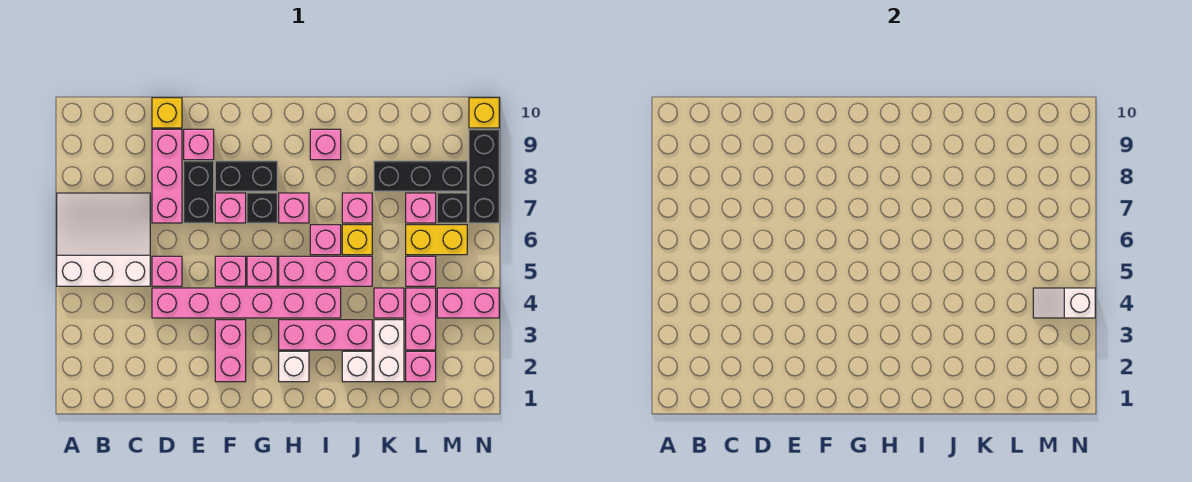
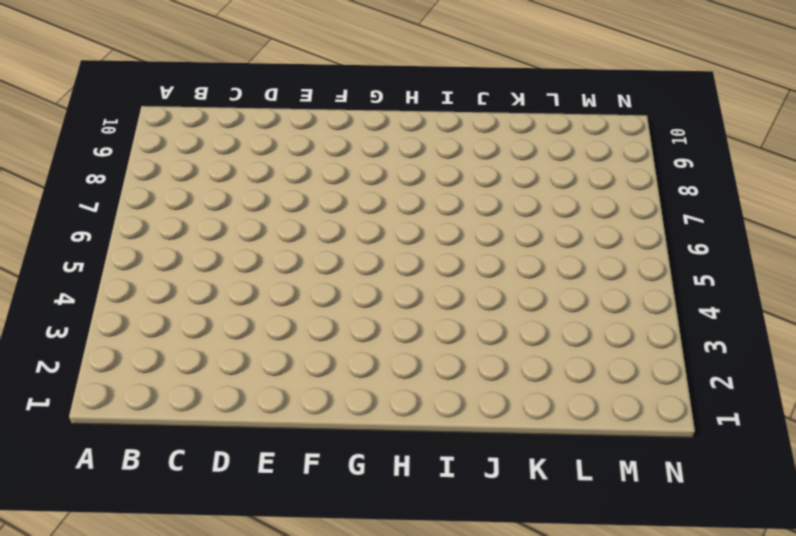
none -> white slope A5:C7 level 1 top 5
none -> pink brick D4:I4 level 1
none -> pink brick D5 level 1
none -> pink brick D7:D9 level 1

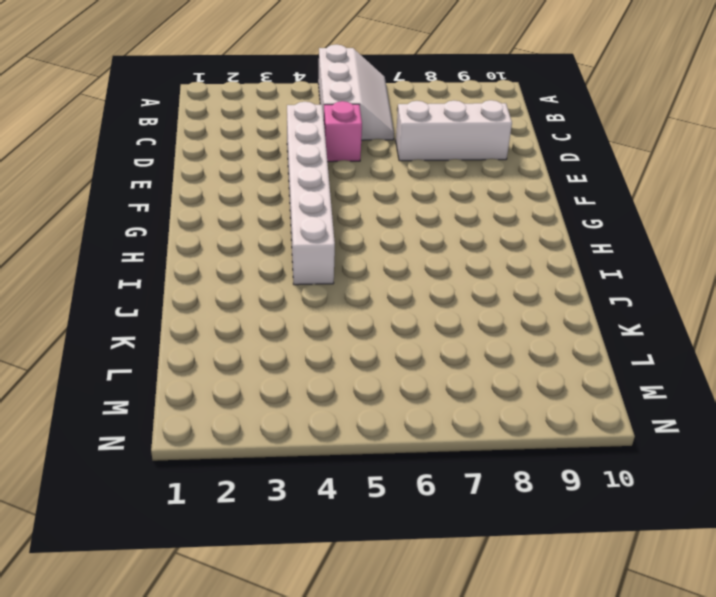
white slope A5:C6 level 1 top 5 -> white slope A5:C7 level 1 top 5
white brick D4:I4 level 1 -> pink brick D4:I4 level 1
white brick D7:D9 level 1 -> pink brick D7:D9 level 1
none -> yellow brick D10 level 1
none -> black brick E7:E8 level 1
none -> pink brick E9 level 1
none -> pink brick F2:F3 level 1

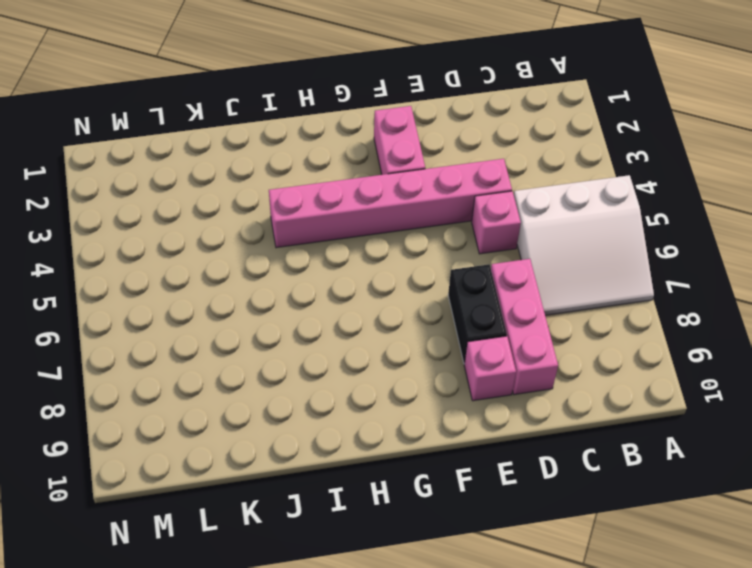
none -> yellow brick D10 level 1
none -> pink brick F5 level 1
none -> pink brick F7 level 1
none -> black brick F8:G8 level 1

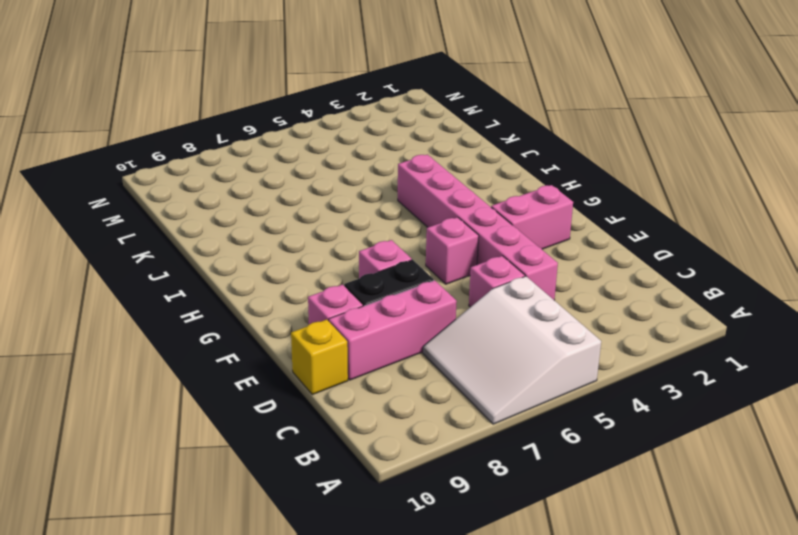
none -> black brick F8:G8 level 1
none -> pink brick G5 level 1
none -> black brick G7 level 1
none -> white brick H2 level 1

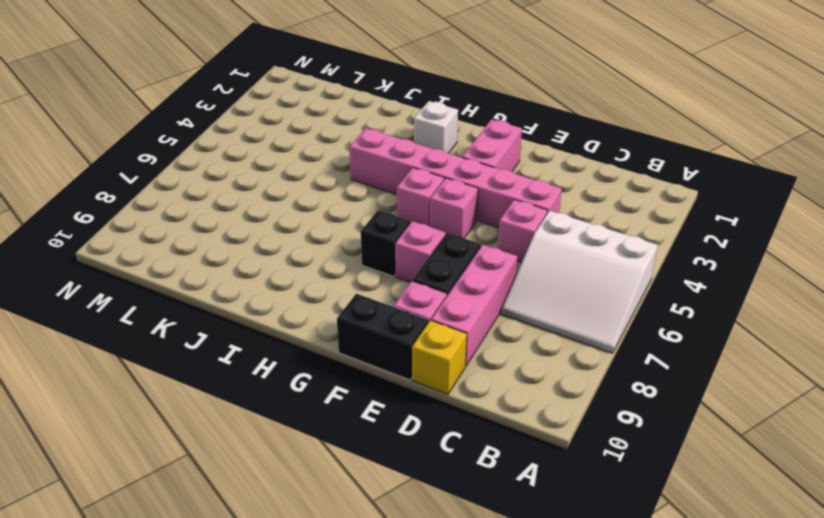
black brick E10:F10 level 1 -> black brick F8:G8 level 1
none -> pink brick H3:J3 level 1
none -> pink brick H5:J5 level 1
none -> pink brick H7 level 1
none -> pink brick I6 level 1

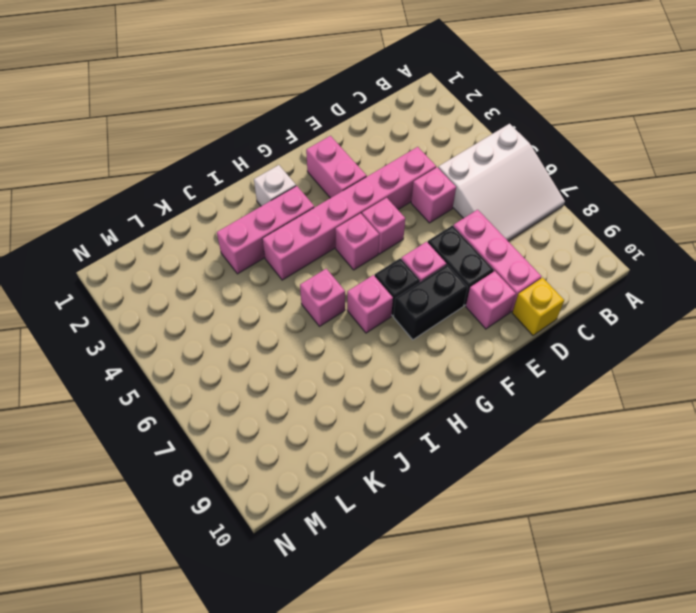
none -> pink brick H5:J5 level 1
none -> pink brick I9 level 1
none -> white brick J2 level 1
none -> yellow brick J6 level 1

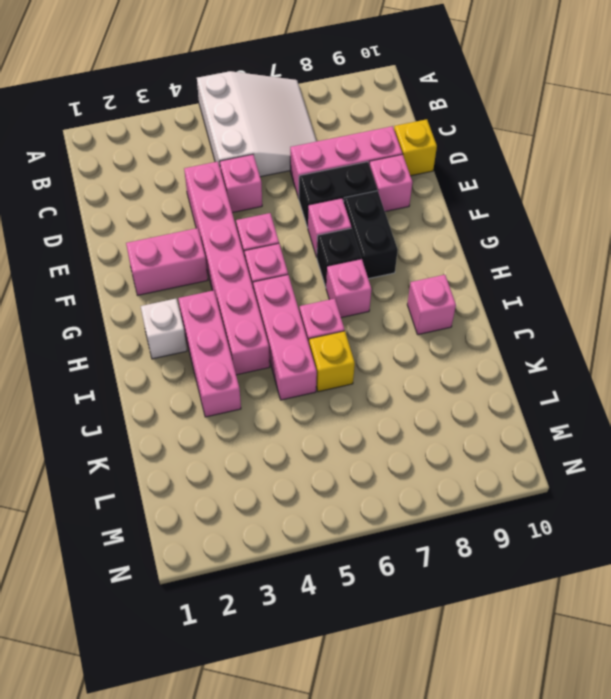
none -> white brick J2 level 1
none -> pink brick J7 level 1
none -> white brick K2:K3 level 1
none -> pink brick K4 level 1

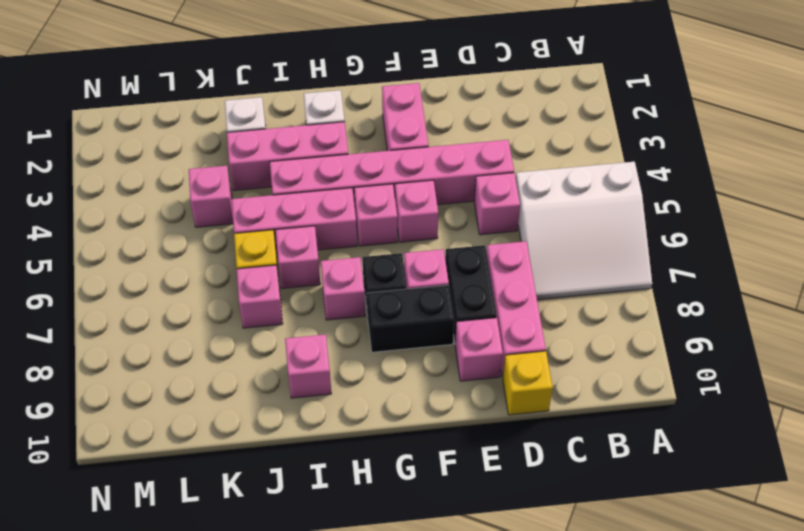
none -> white brick K2:K3 level 1
none -> black brick K8:M8 level 1
none -> pink brick L2 level 1
none -> pink brick L3:L4 level 1

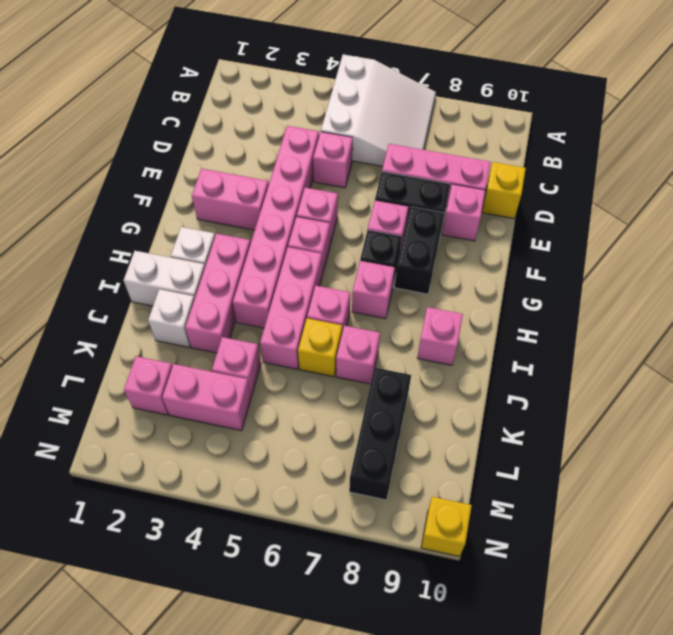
white brick I1:I2 level 1 -> white brick K2:K3 level 1
none -> pink brick L5 level 1
none -> yellow brick L6:M6 level 1
none -> pink brick L7 level 1
none -> pink brick M4:N4 level 1

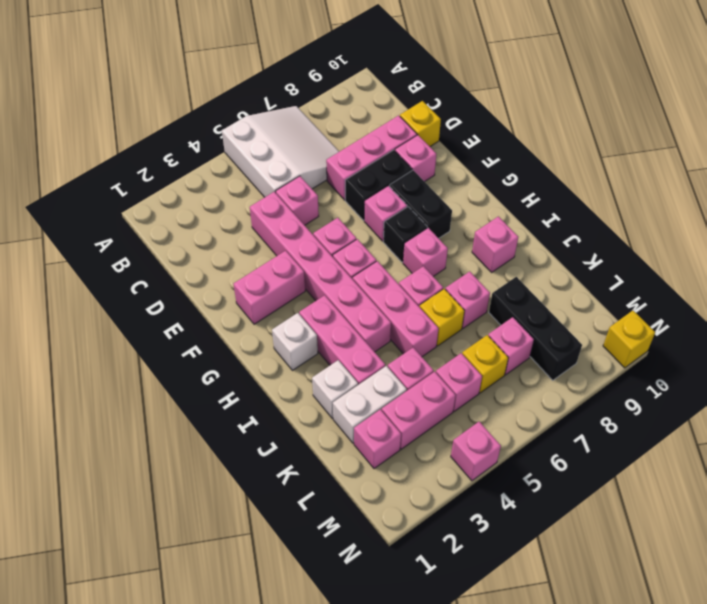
yellow brick L6 level 1 -> yellow brick L6:M6 level 1
pink brick N4 level 1 -> pink brick M4:N4 level 1
none -> black brick M7 level 1
none -> black brick N7:N9 level 1
none -> white slope M4:N4 level 2 top N

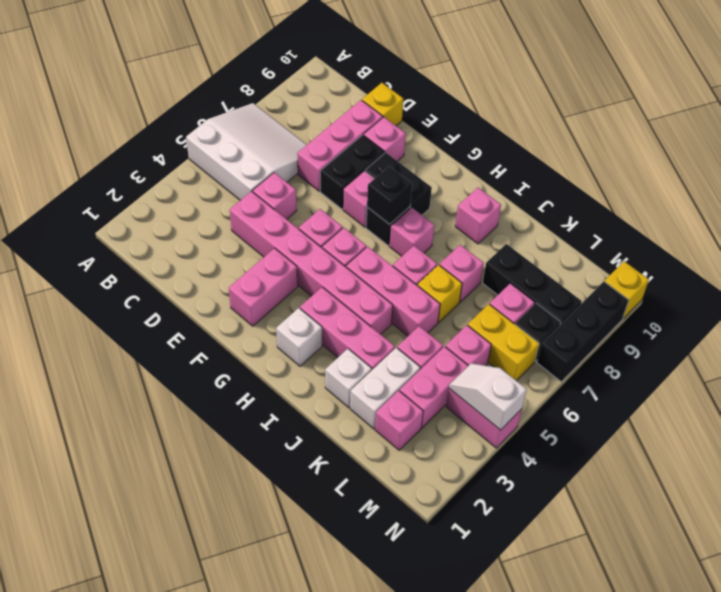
black brick G7 level 2 -> none

